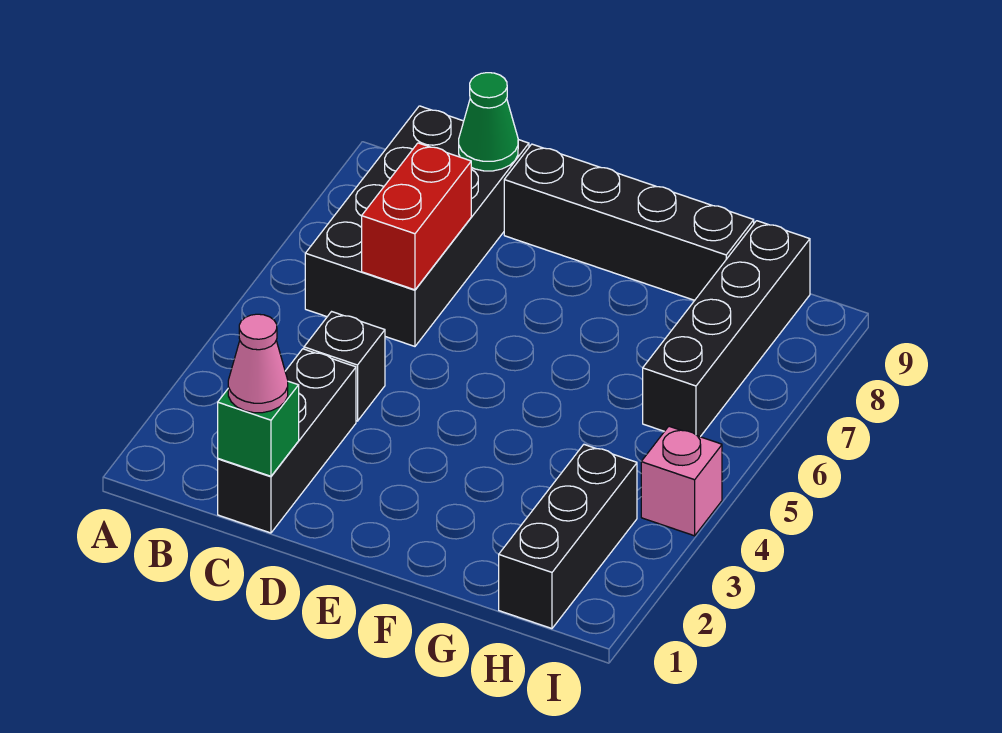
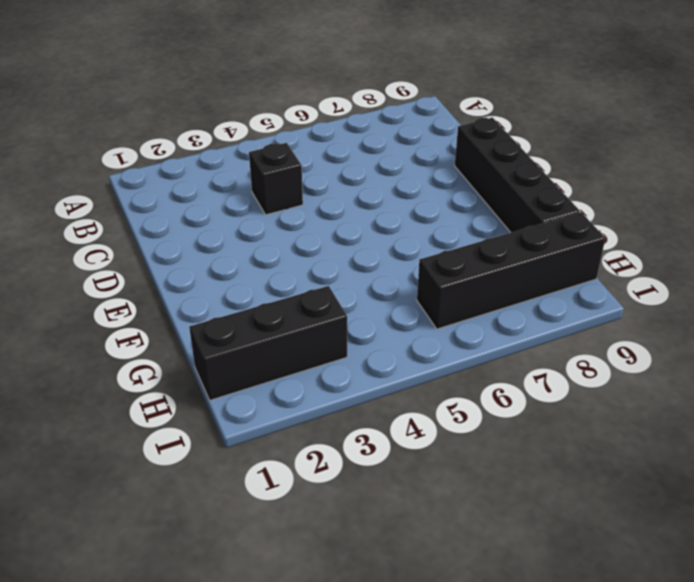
none -> black brick B6:C9 level 1
none -> black brick C1:C3 level 1

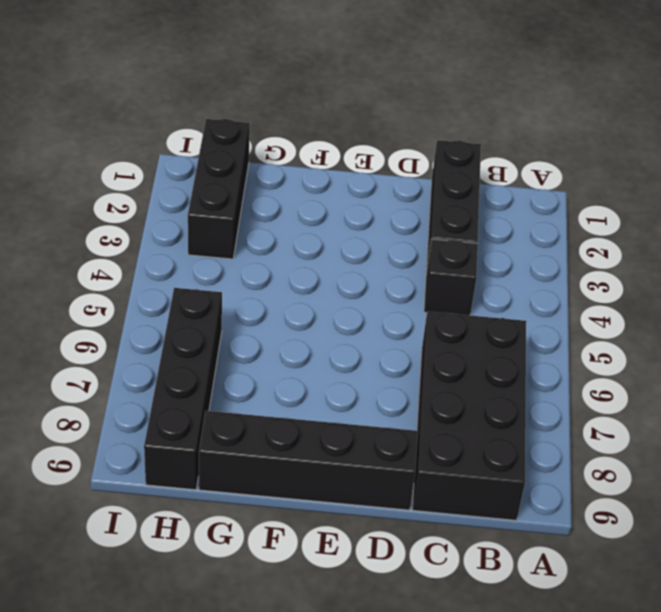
none -> pink brick I4 level 1
none -> green brick C1 level 2

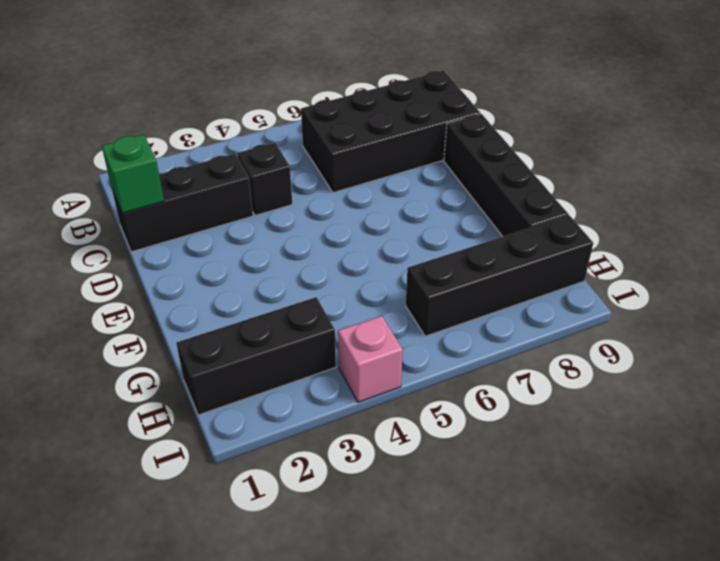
none -> red brick C6:C7 level 2
none -> green cone C9 level 2

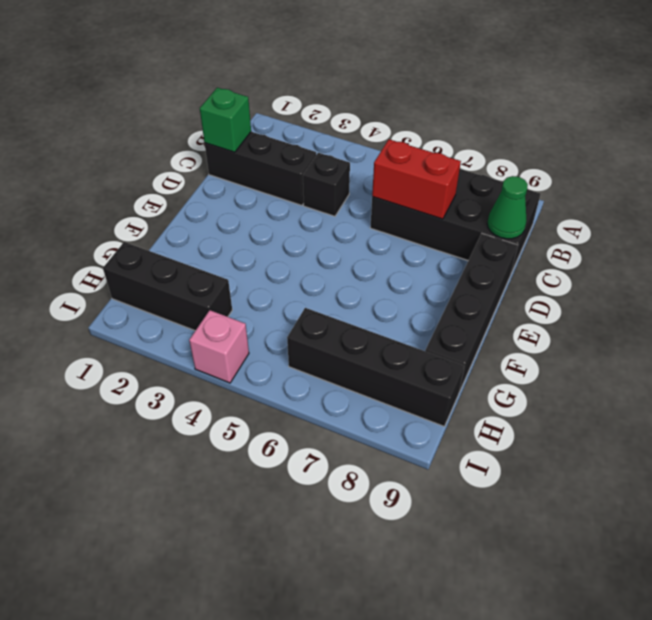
none -> pink cone C1 level 3

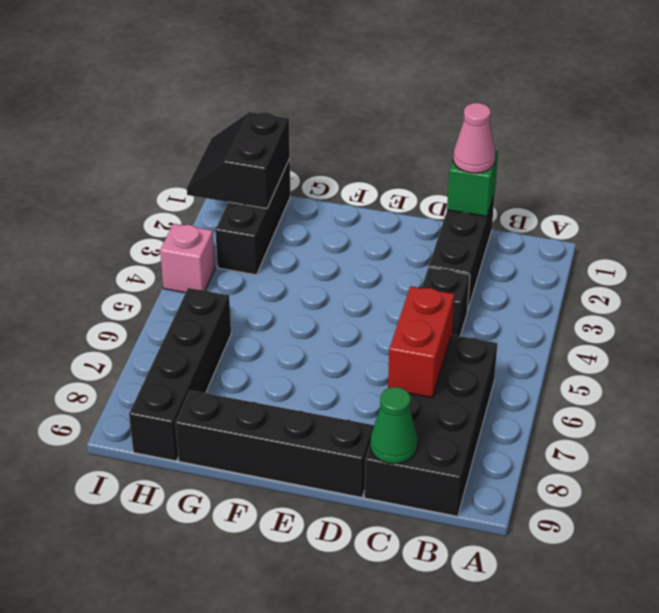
black slope H1:I2 level 2 top H -> none

